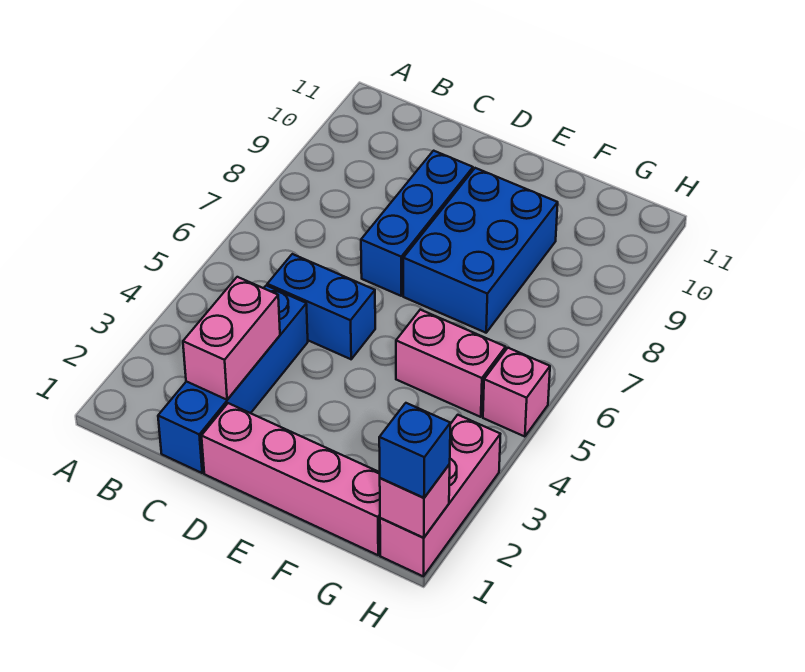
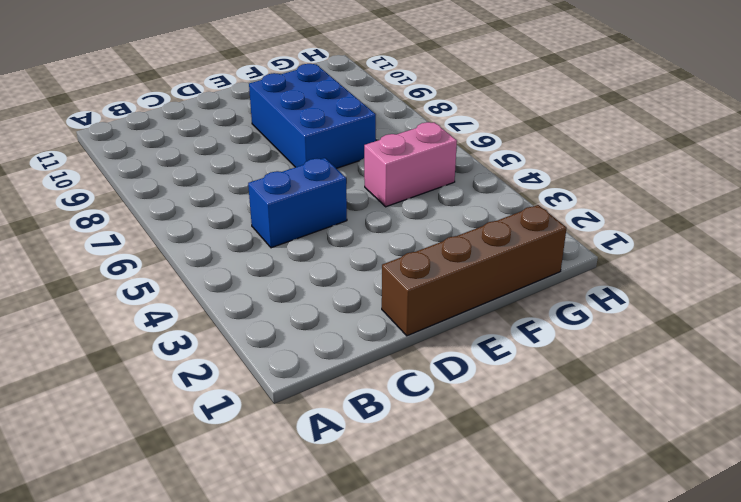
brown brick D1:G1 level 1 -> pink brick D1:G1 level 1
none -> blue brick C1:C4 level 1
none -> blue brick D7:D9 level 1

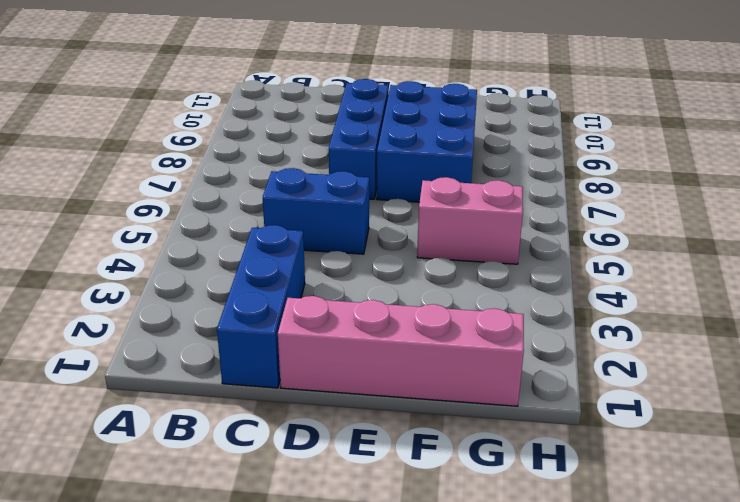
blue brick C1:C3 level 1 -> blue brick C1:C4 level 1
none -> pink brick H1:H3 level 1
none -> pink brick H5 level 1

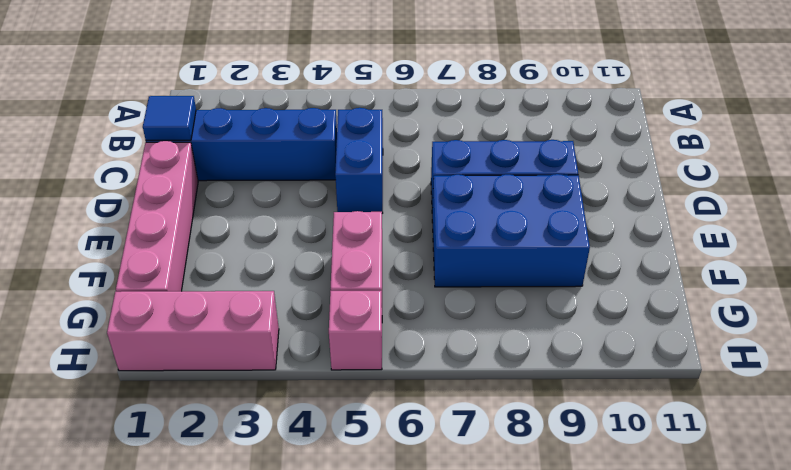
blue tile C1 level 2 -> none
none -> pink brick C2:C3 level 2
none -> pink brick H1 level 2

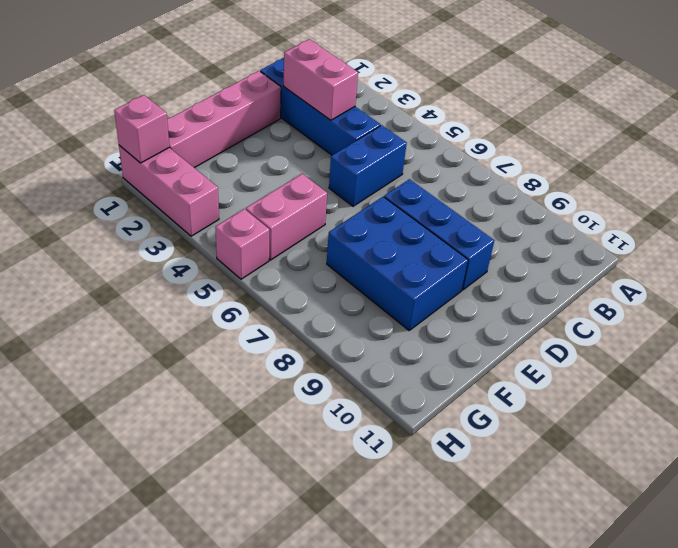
none -> blue brick H1 level 3

